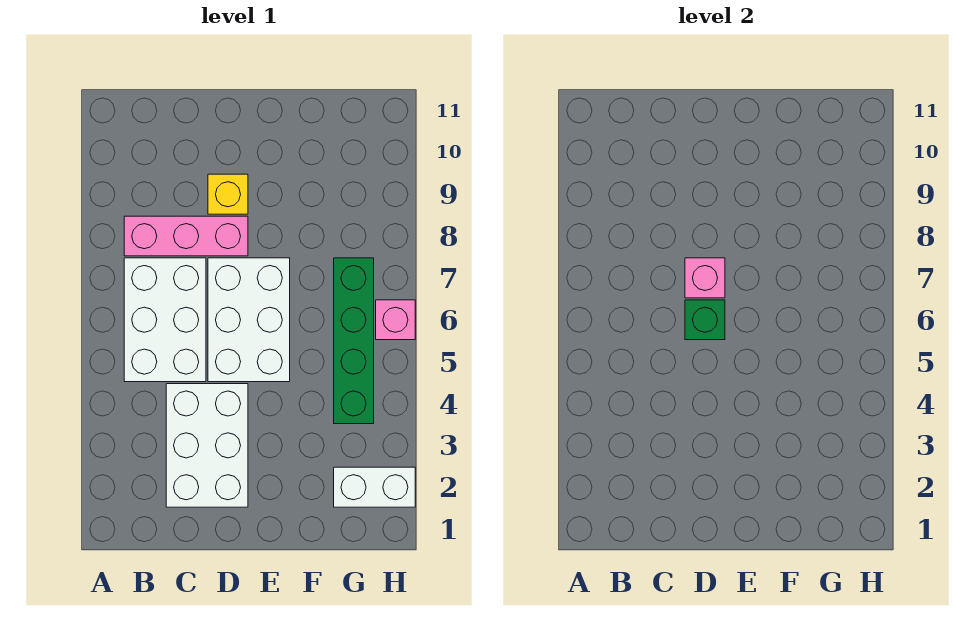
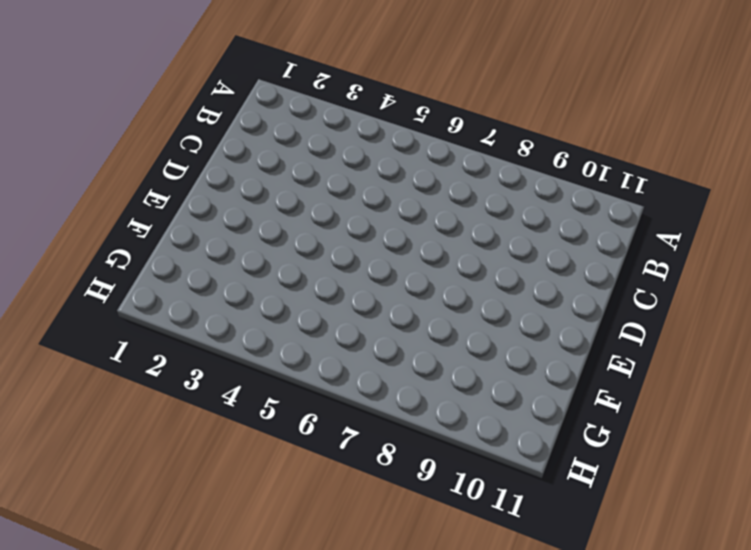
none -> white brick B5:C7 level 1
none -> pink brick B8:D8 level 1

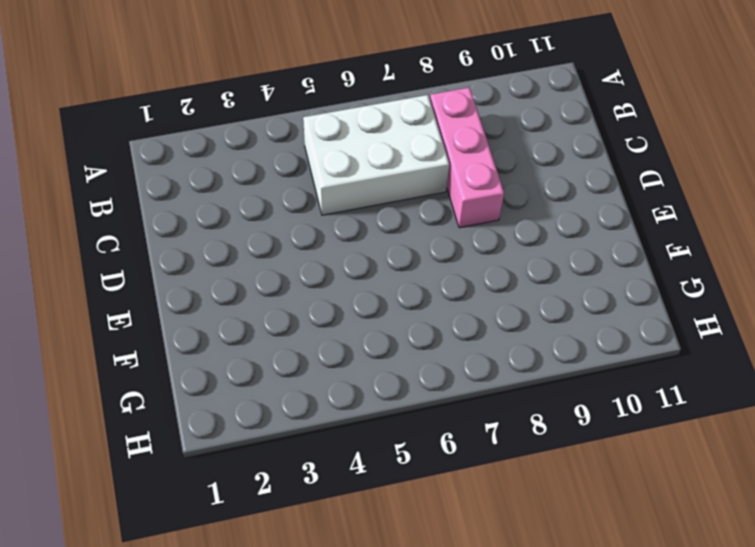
none -> white brick C2:D4 level 1
none -> white brick D5:E7 level 1

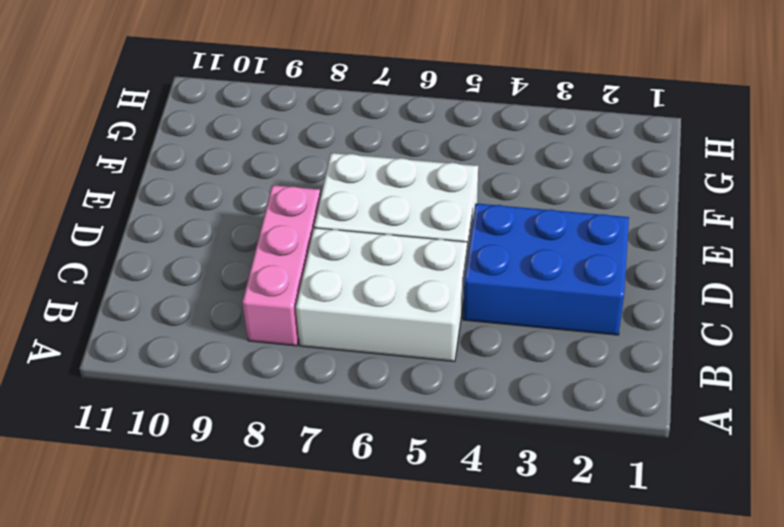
blue brick C2:D4 level 1 -> white brick C2:D4 level 1
none -> yellow brick D9 level 1
none -> white brick G2:H2 level 1

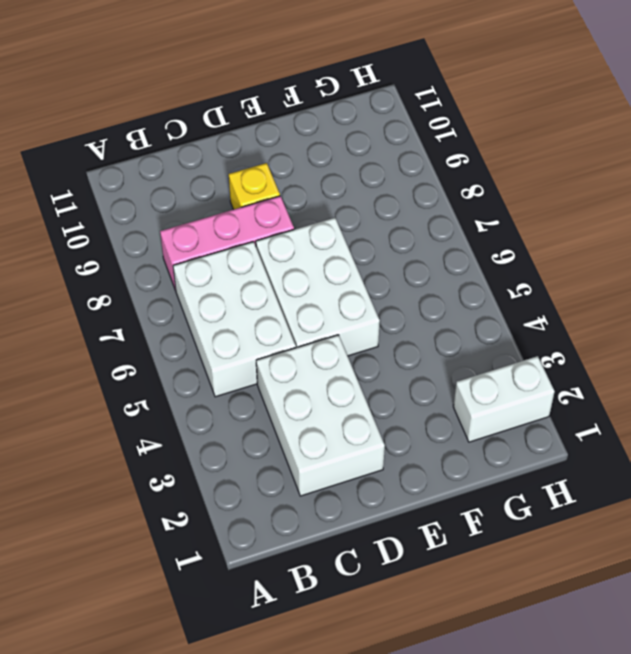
none -> green brick G4:G7 level 1
none -> pink brick H6 level 1

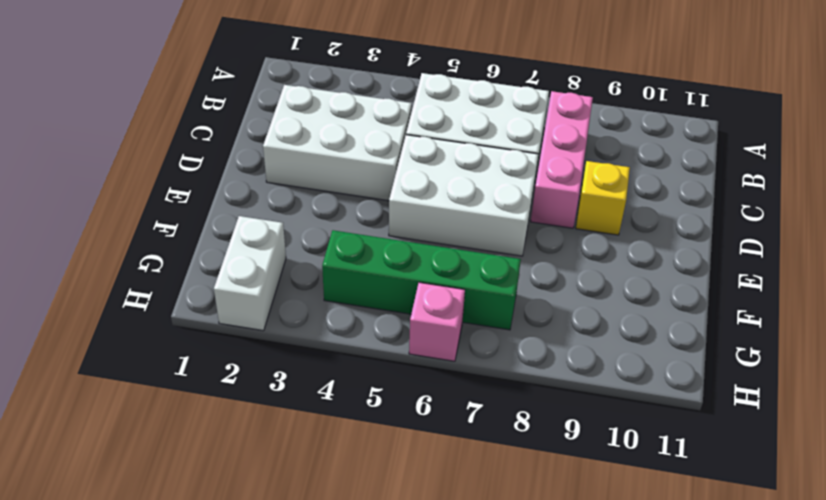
none -> green brick D6 level 2
none -> pink brick D7 level 2

